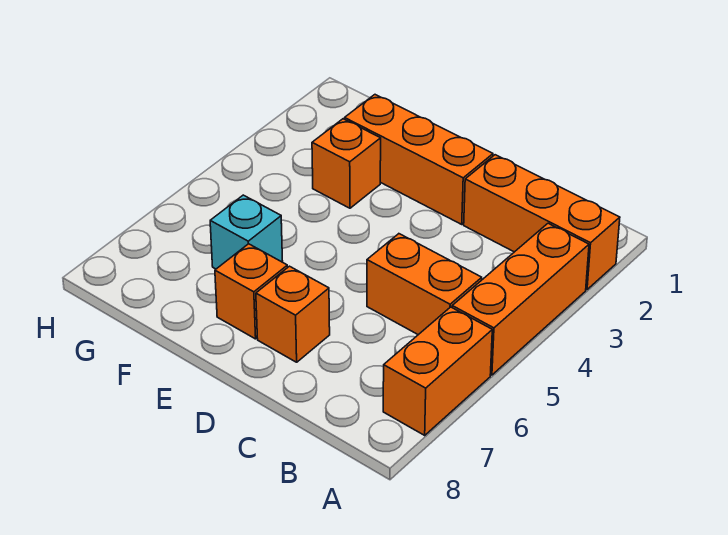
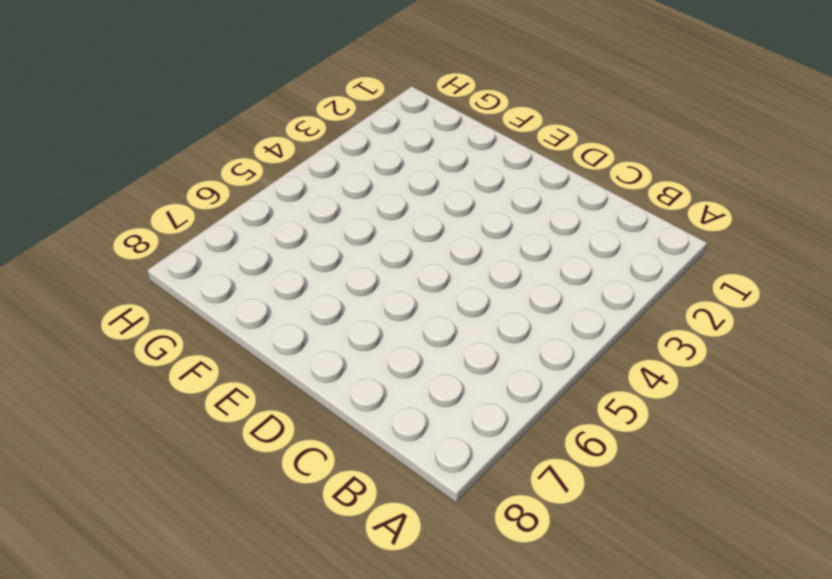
none -> orange brick A2:C2 level 1
none -> orange brick A3:A5 level 1

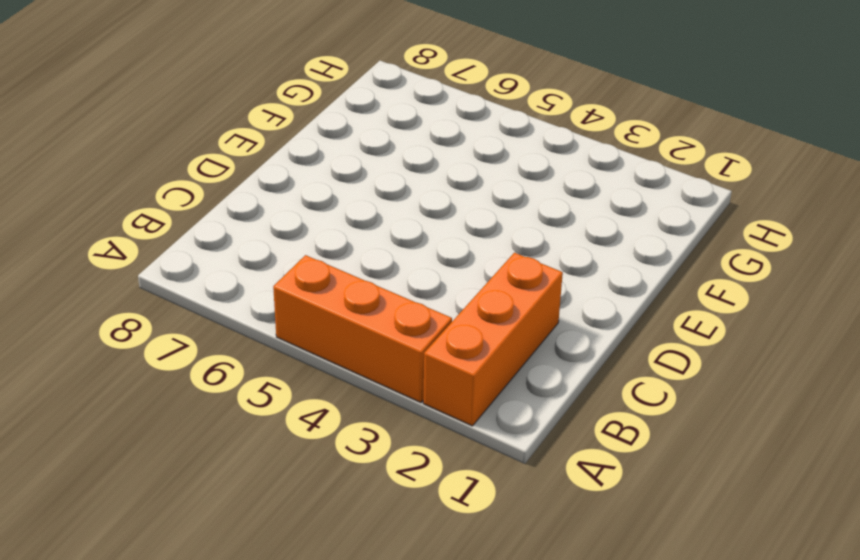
none -> orange brick A6:A7 level 1
none -> orange brick B5:C5 level 1

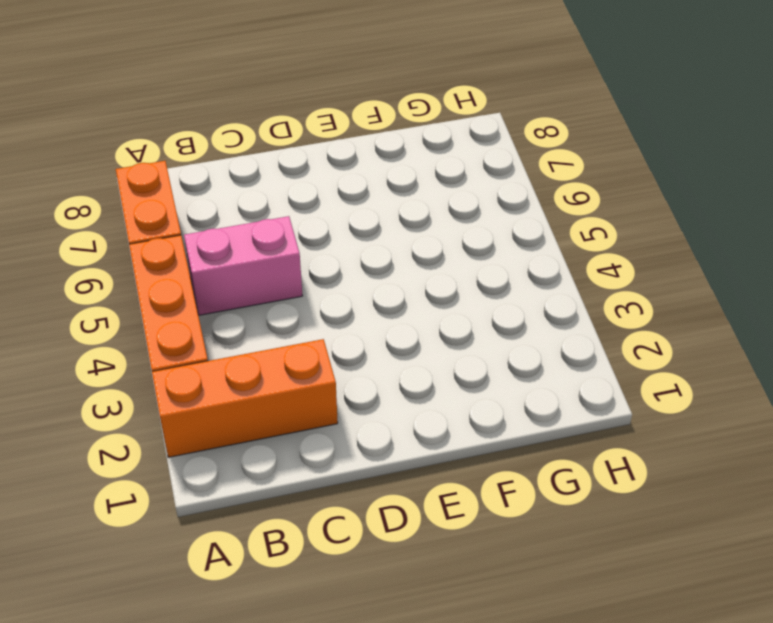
pink brick B5:C5 level 1 -> orange brick B5:C5 level 1
none -> orange brick D2:F2 level 1
none -> orange brick D7 level 1

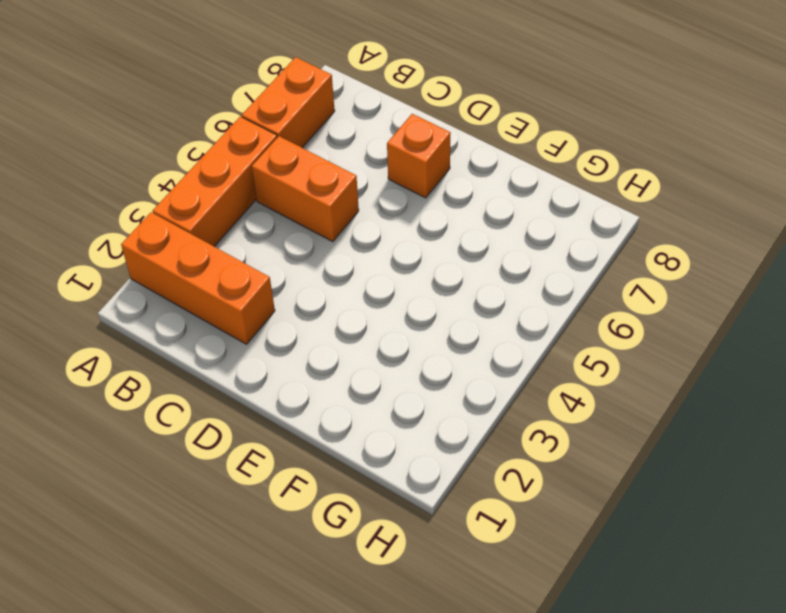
none -> orange brick D2:F2 level 1
none -> orange brick E7 level 1

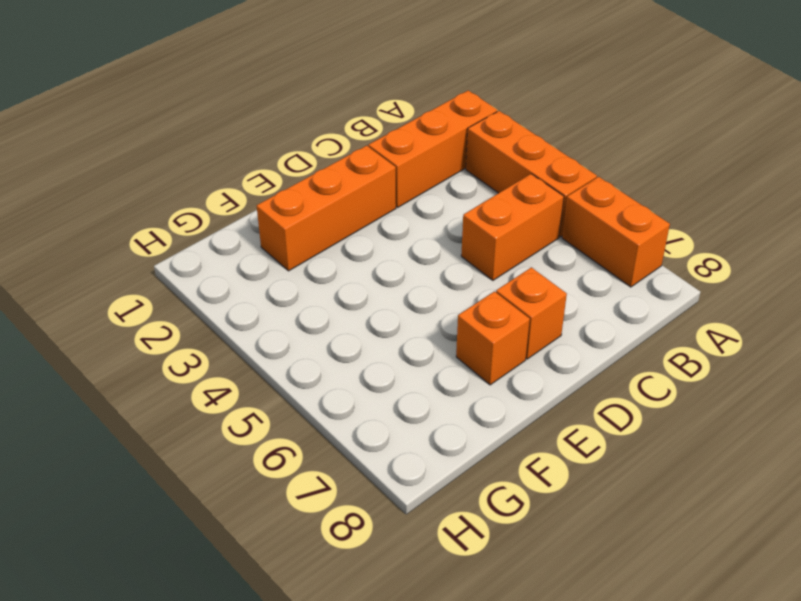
none -> orange brick F3 level 1
none -> cyan brick F6 level 1

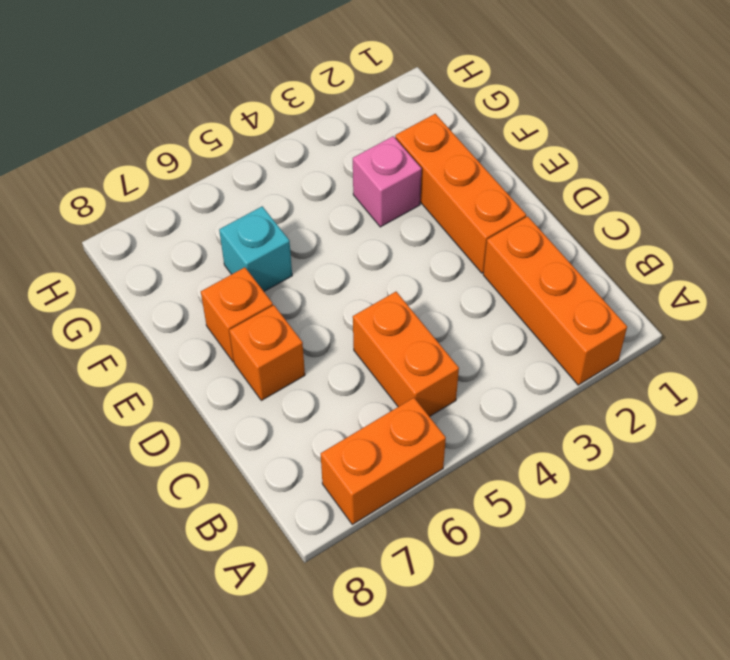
pink brick F3 level 1 -> orange brick F3 level 1
none -> orange brick A3:A5 level 1

